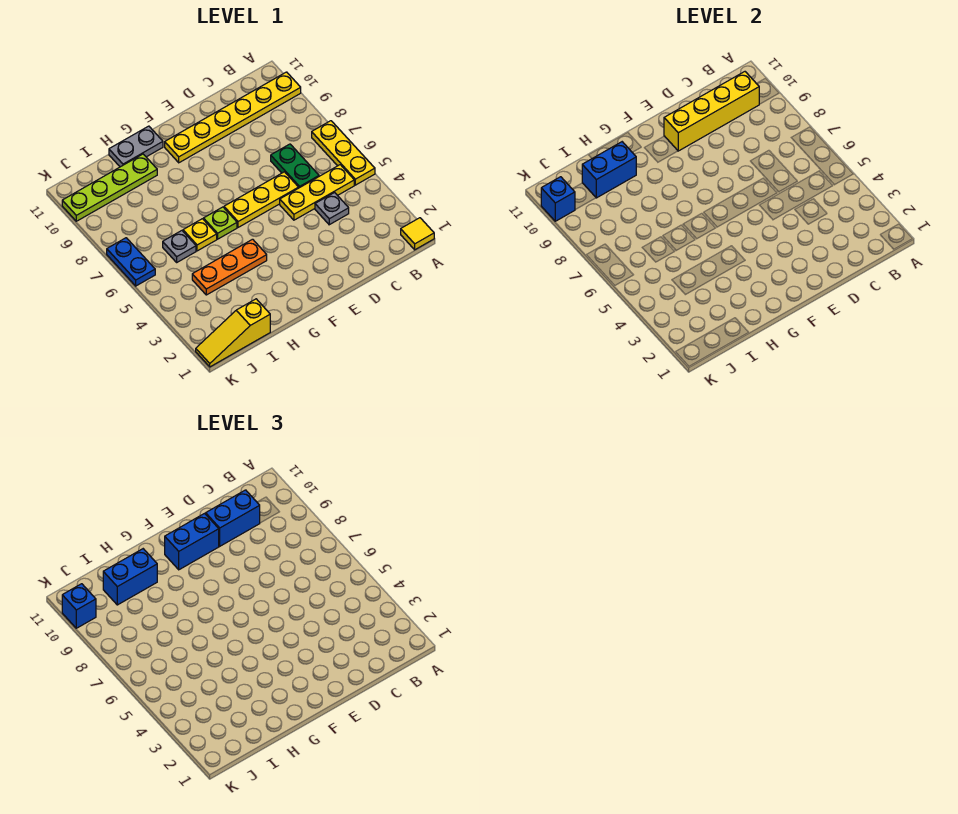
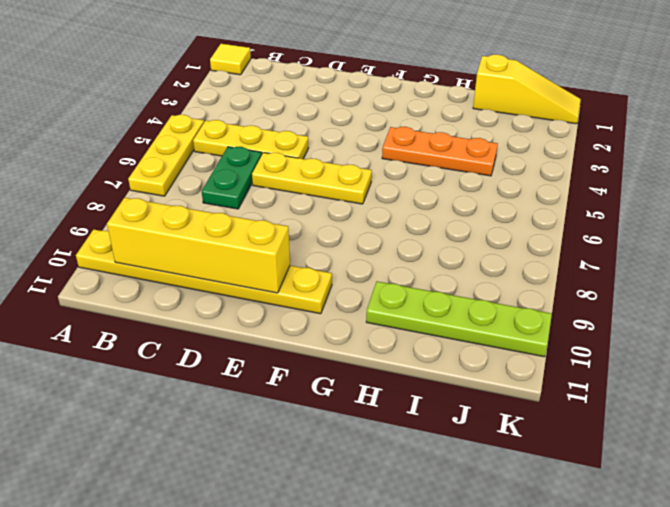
none -> grey plate C4 level 1
none -> lime plate G6 level 1
none -> grey plate G11:H11 level 1

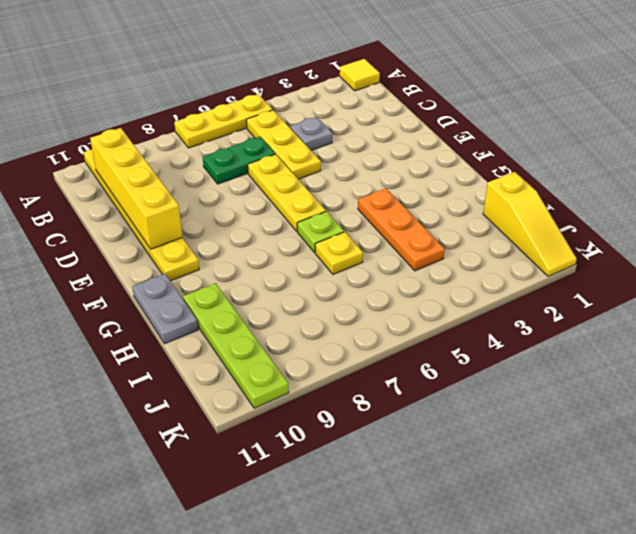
none -> grey plate I6 level 1
none -> blue plate K6:K7 level 1
none -> blue brick H10:I10 level 2

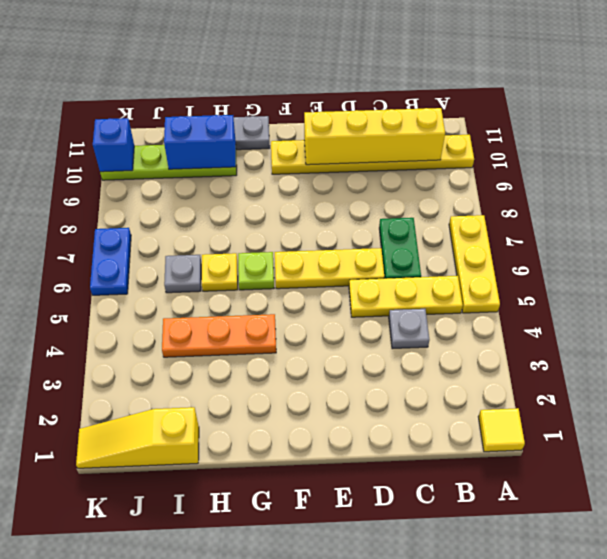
none -> blue brick C10:D10 level 3
none -> blue brick E10:F10 level 3
none -> blue brick H10:I10 level 3

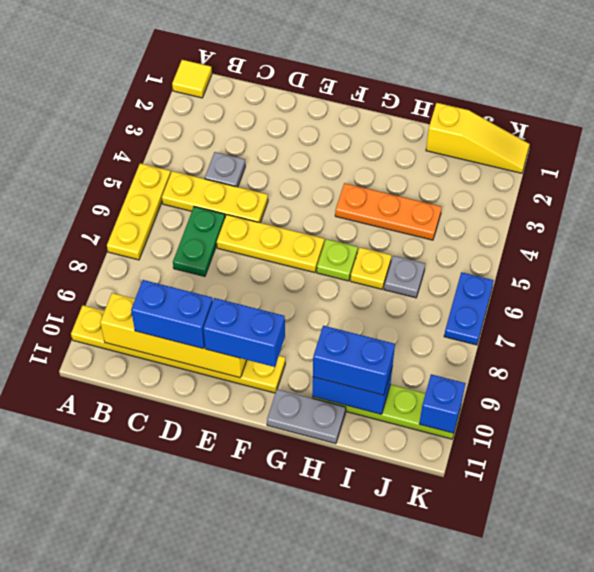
none -> blue brick K10 level 3

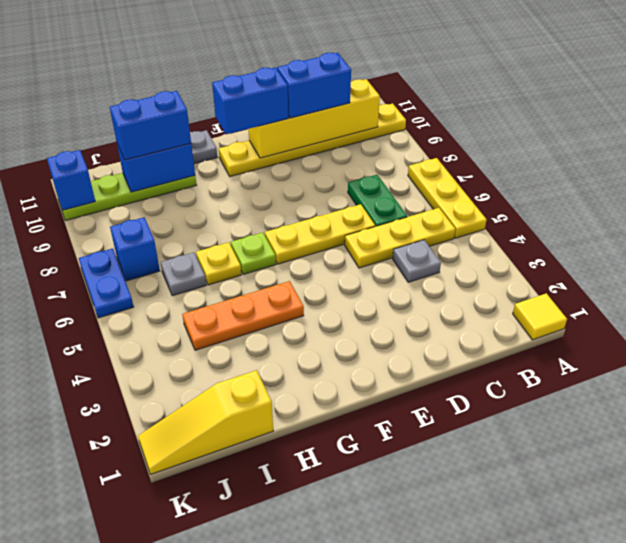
blue brick J7 level 1 -> blue brick K10 level 3

